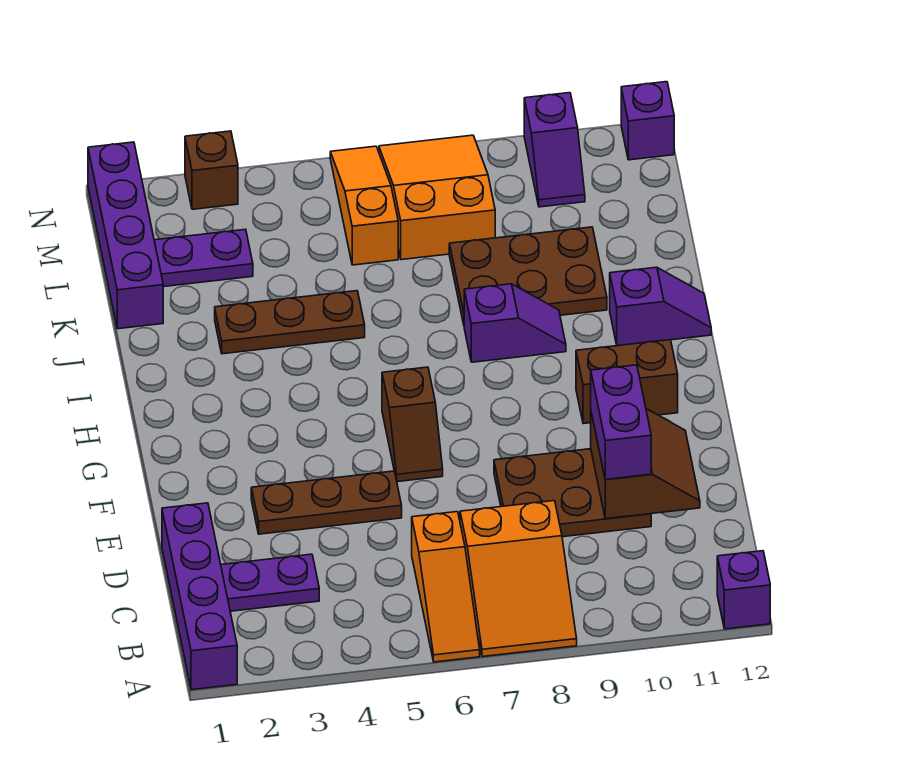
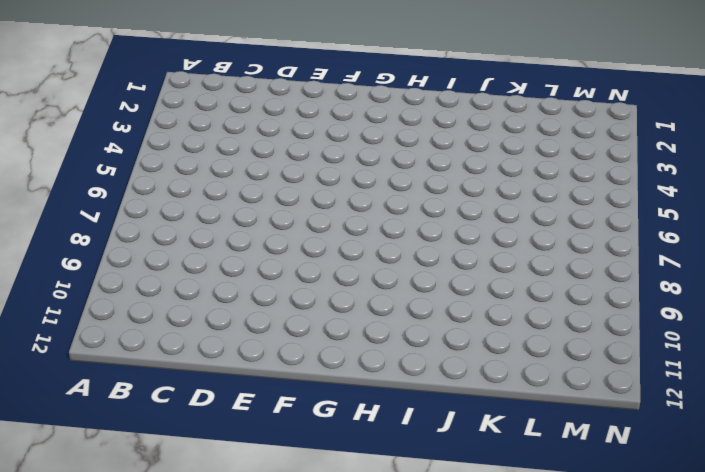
none -> purple brick A1:D1 level 1
none -> orange slope A6:C6 level 1 top C
none -> orange slope A7:C8 level 1 top C

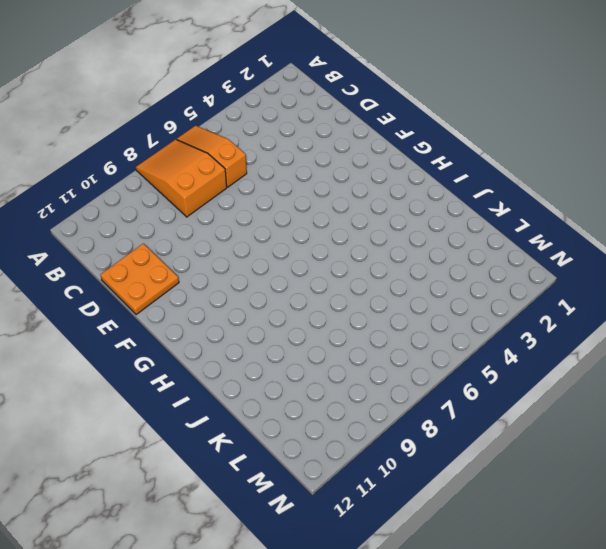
orange plate D11:E12 level 1 -> none
none -> purple brick A1:D1 level 1
none -> purple brick A12 level 1
none -> purple plate C2:C3 level 1

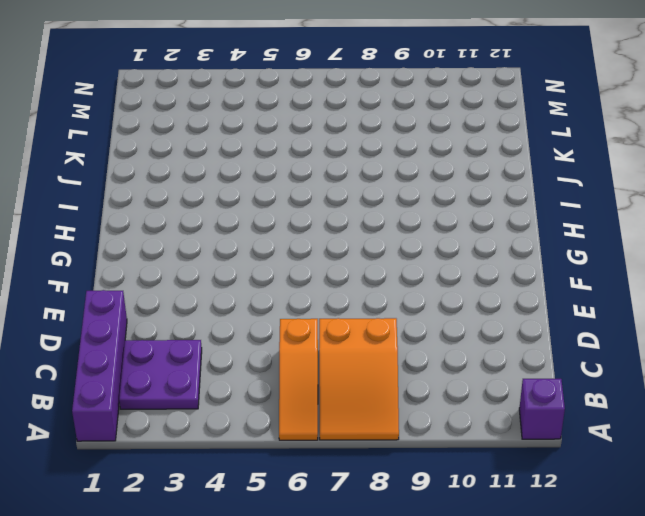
purple plate B2:C3 level 1 -> purple plate C2:C3 level 1
none -> brown plate D8:E10 level 1
none -> brown plate E3:E5 level 1
none -> brown slope F6:G6 level 1 top G

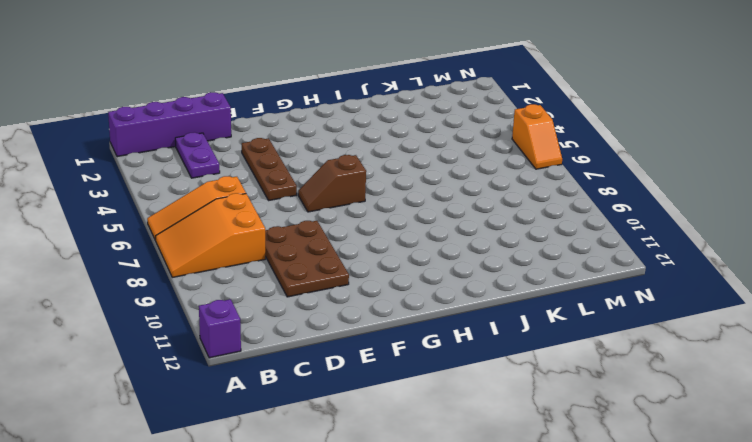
orange slope N5:N6 level 1 top 5 -> orange slope L6:N6 level 1 top L
none -> brown brick G10:G11 level 1
none -> purple slope I8:I9 level 1 top 8
none -> purple slope I11:I12 level 1 top 11

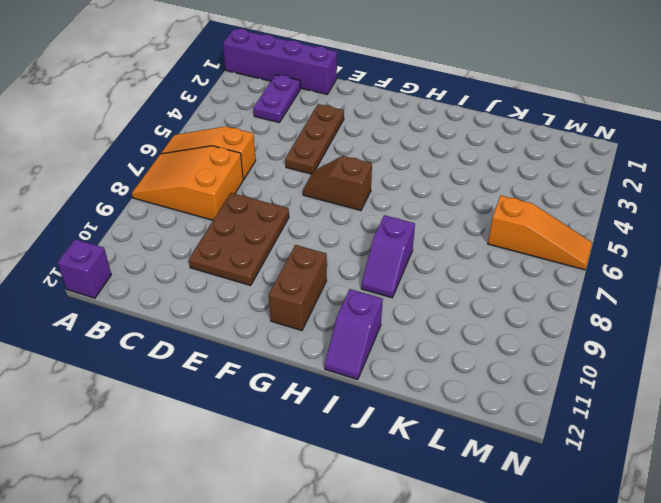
none -> brown plate J3:J5 level 1
none -> brown plate J8:K10 level 1
none -> purple brick K1:N1 level 1

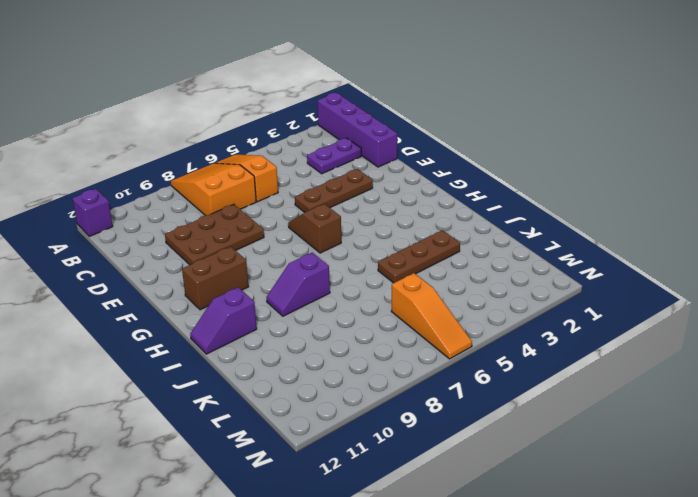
none -> brown plate J8:K10 level 1
none -> purple brick K1:N1 level 1
none -> purple plate L2:L3 level 1

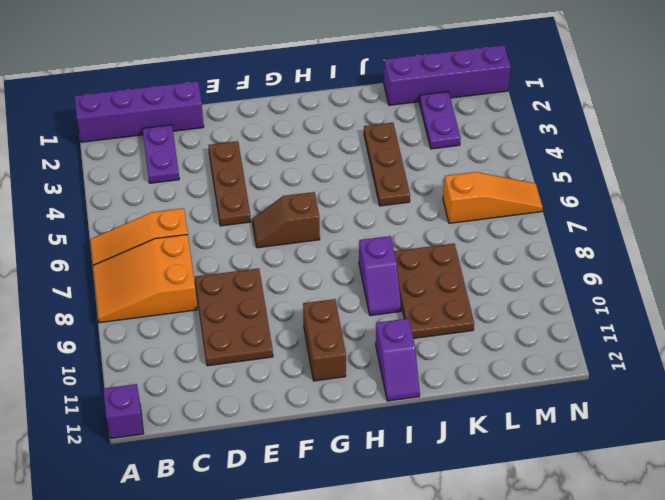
none -> orange slope L7:N8 level 1 top L
none -> purple slope M10:N10 level 1 top N
none -> brown brick N3 level 1

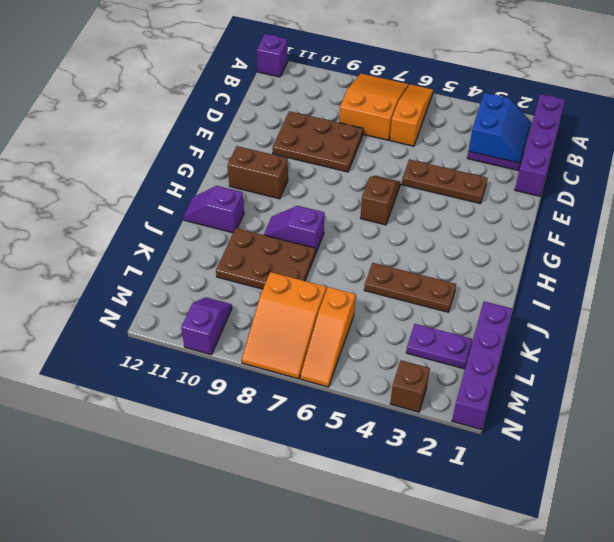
blue slope B2:C3 level 2 top 3 -> none
none -> purple brick N12 level 1
none -> brown slope D10:E11 level 2 top 10
none -> purple brick D10:E10 level 3

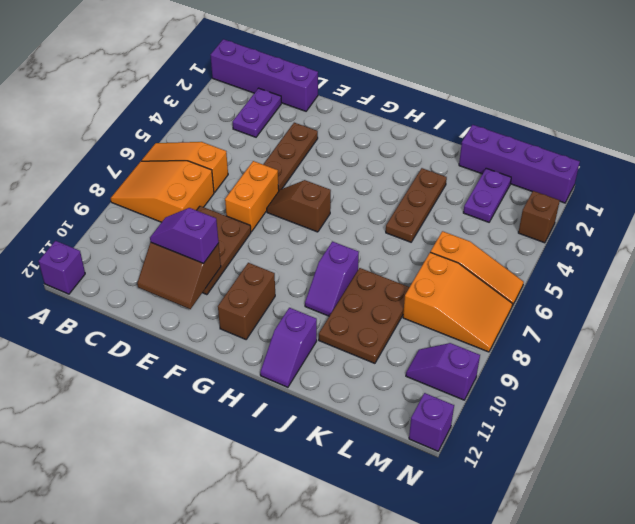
purple slope D10:E10 level 3 top E -> purple brick D10:E10 level 3
orange brick E6:E7 level 1 -> none

